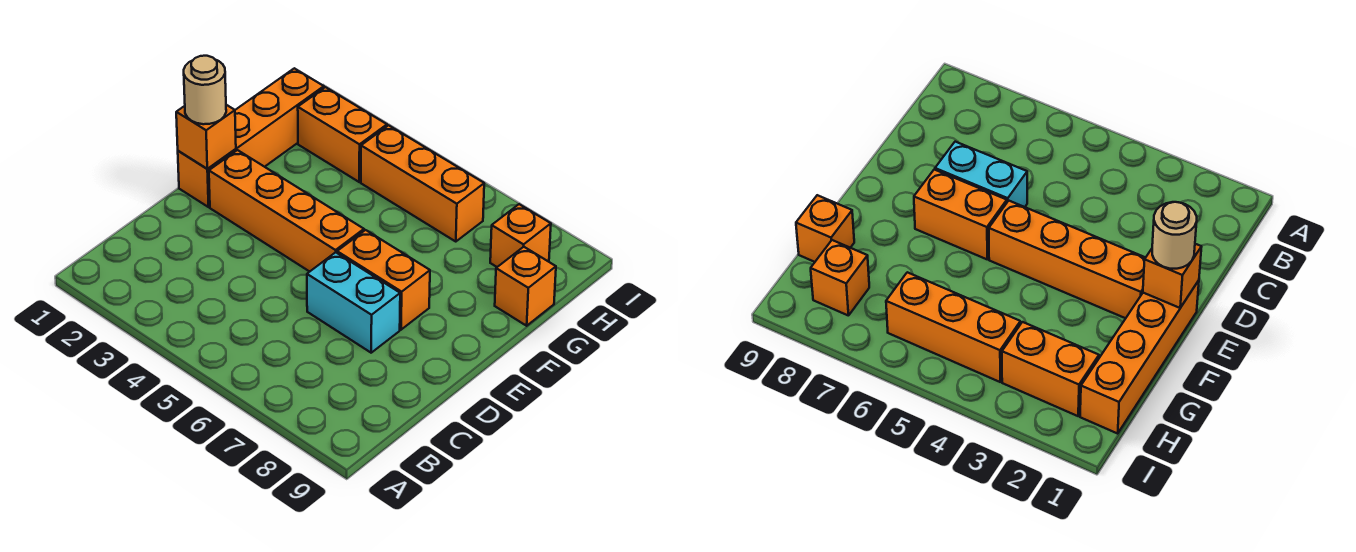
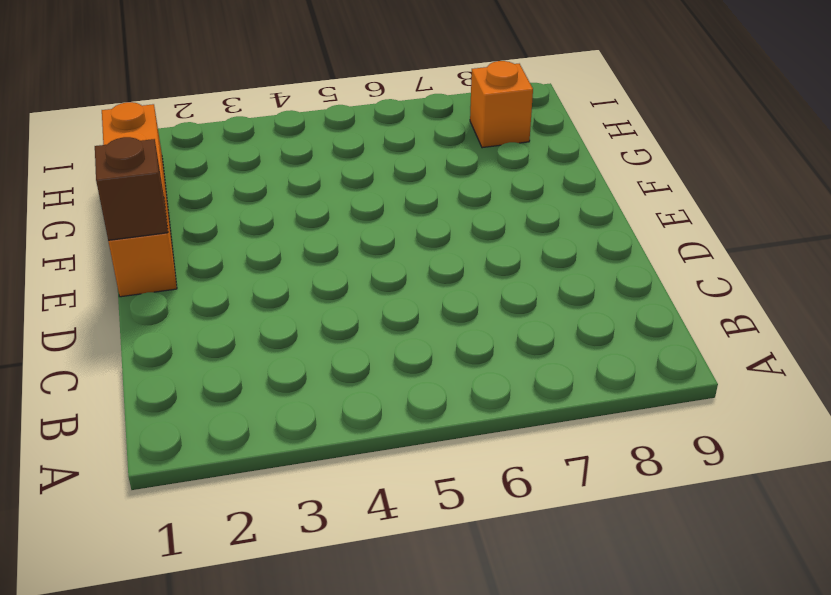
brown brick E1 level 2 -> orange brick E1 level 2
none -> cyan brick D6:D7 level 1
none -> orange brick E2:E5 level 1

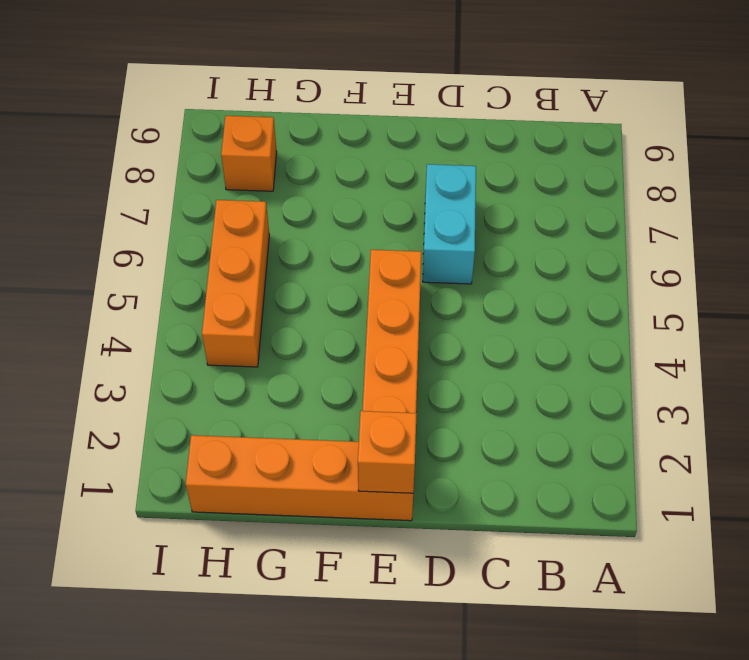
none -> orange brick E6:E7 level 1
none -> orange brick G9 level 1

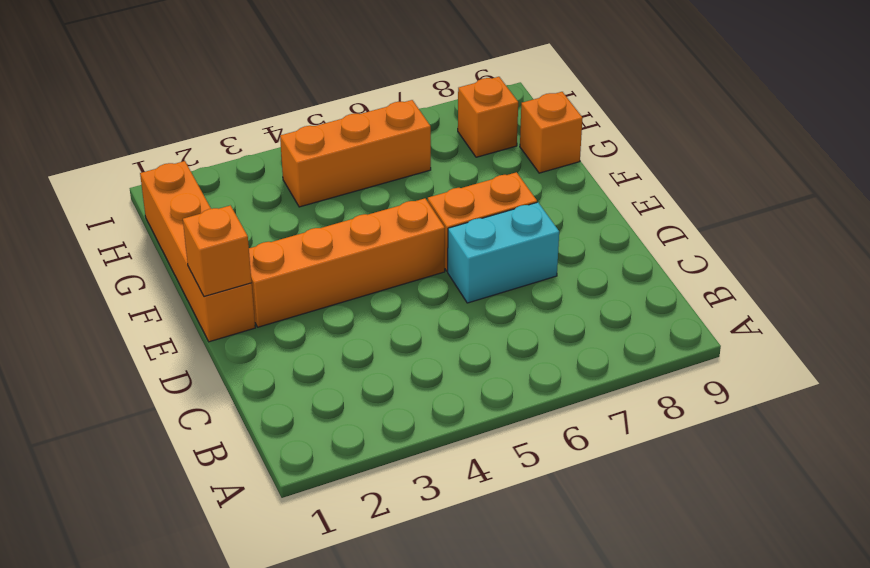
none -> orange brick H2:H3 level 1
none -> tan round brick E1 level 3

